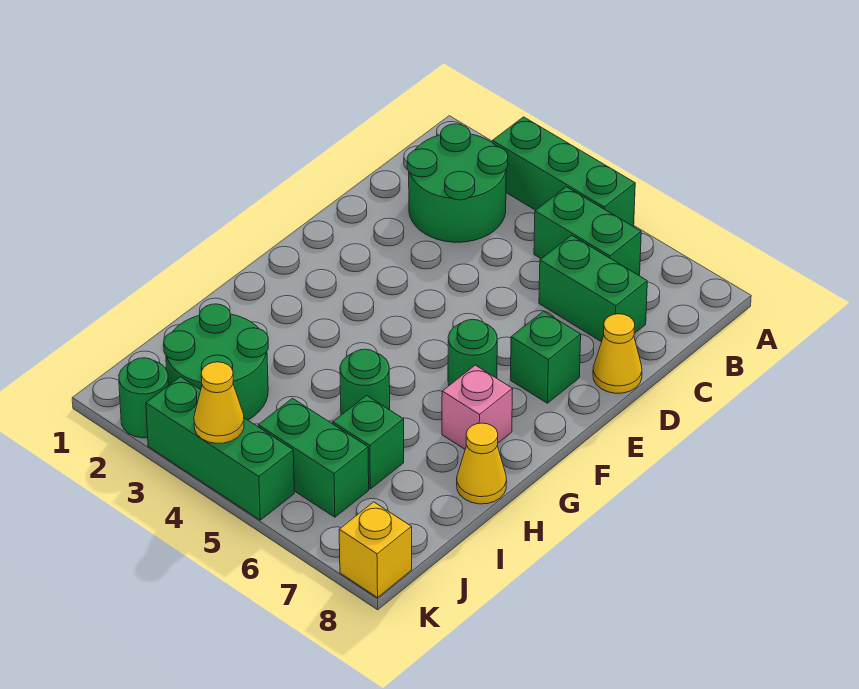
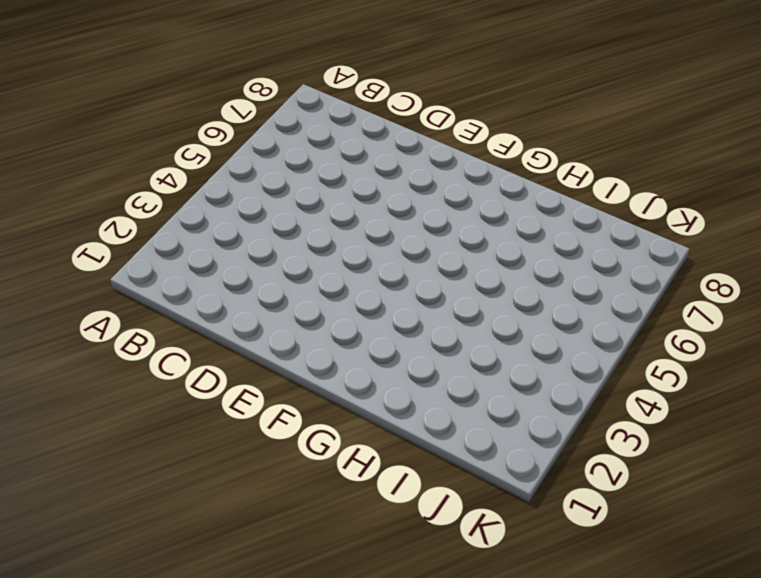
none -> green brick A3:A5 level 1
none -> green round brick B2:C3 level 1
none -> green brick B5:B6 level 1

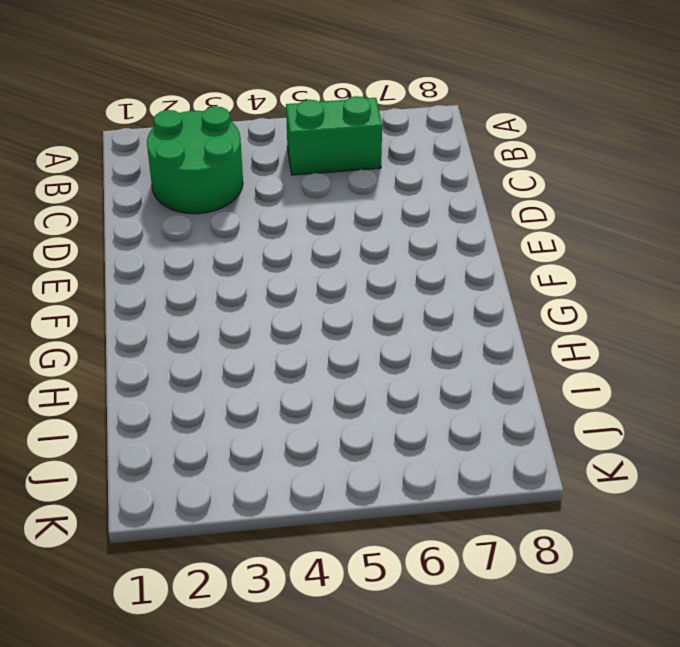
none -> green brick A3:A5 level 1
none -> green brick C6:C7 level 1
none -> yellow cone D8 level 1

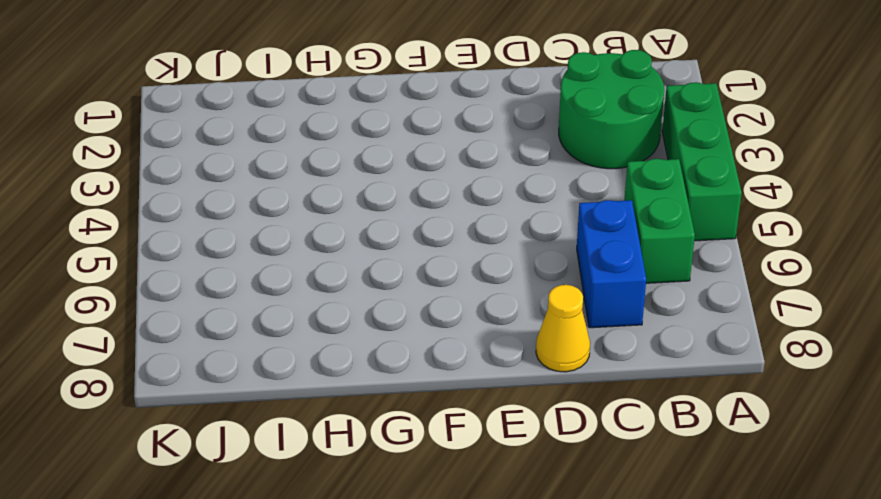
blue brick C6:C7 level 1 -> green brick C6:C7 level 1
none -> green brick E7 level 1
none -> green round brick F6 level 1
none -> pink brick G7 level 1

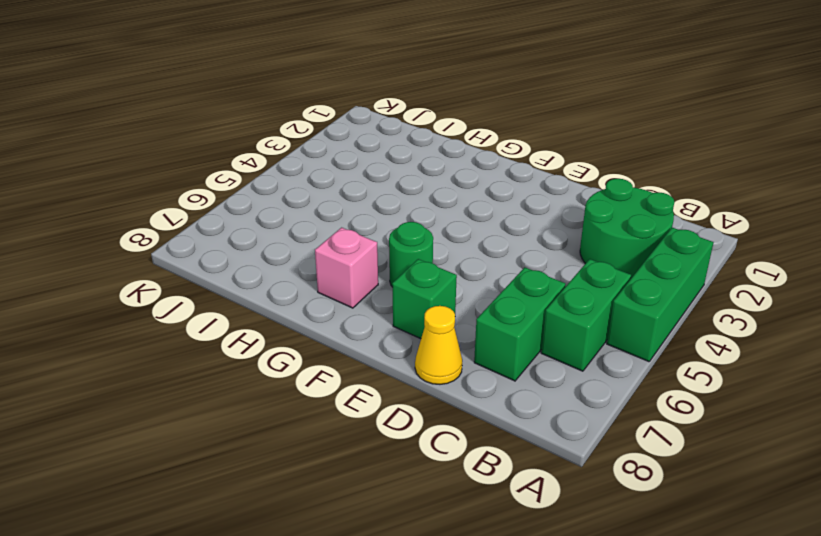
none -> green round brick H5 level 1
none -> yellow cone H8 level 1
none -> green round brick I2:J3 level 1

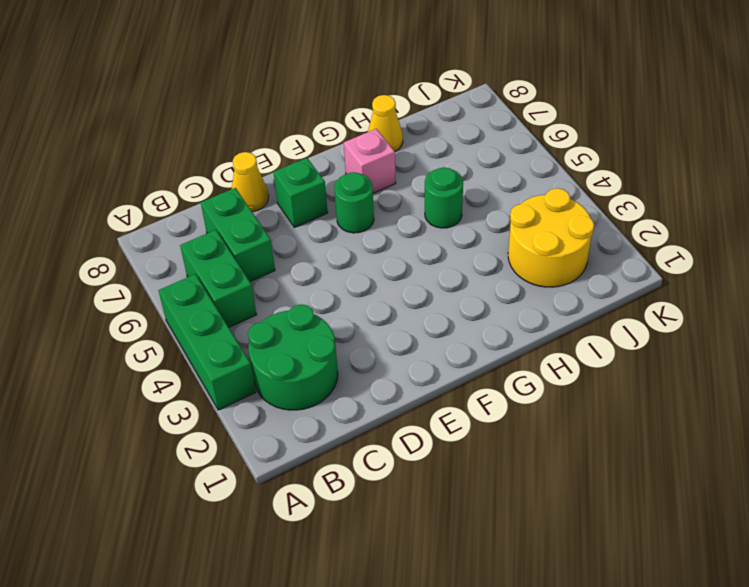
yellow round brick I2:J3 level 1 -> green round brick I2:J3 level 1
none -> green brick I6 level 1
none -> green brick J5:J6 level 1
none -> green round brick K2 level 1

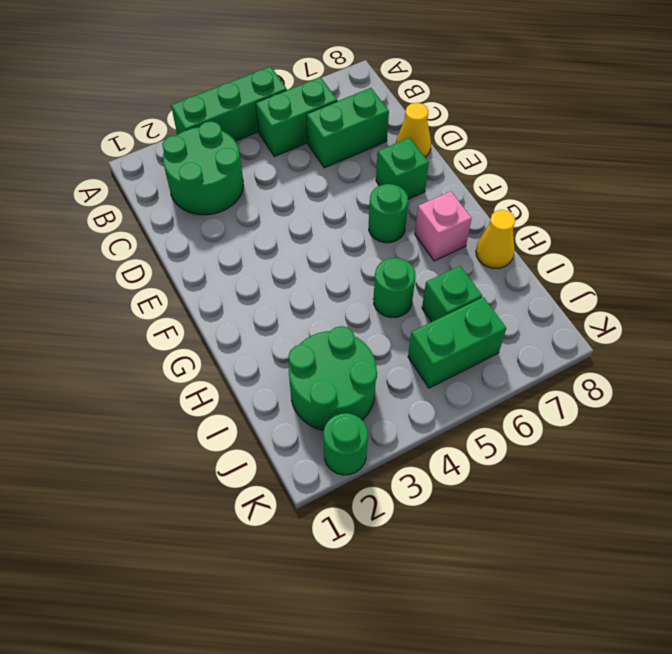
none -> green brick K3:K5 level 1
none -> yellow brick K8 level 1
none -> yellow cone K4 level 2

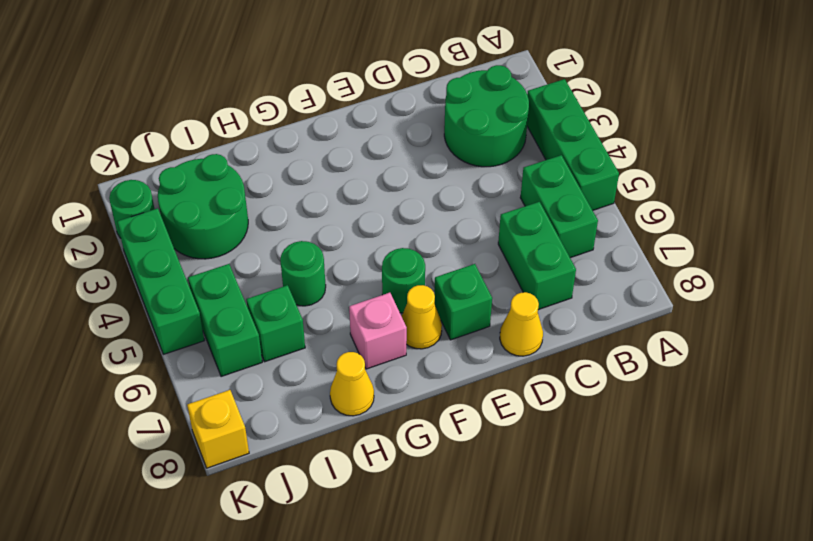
yellow cone F7 level 1 -> yellow cone K4 level 2

